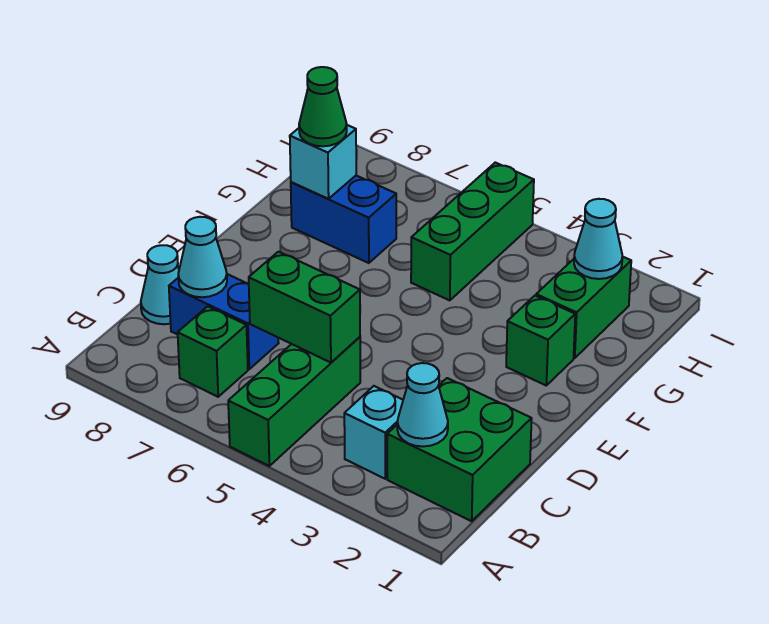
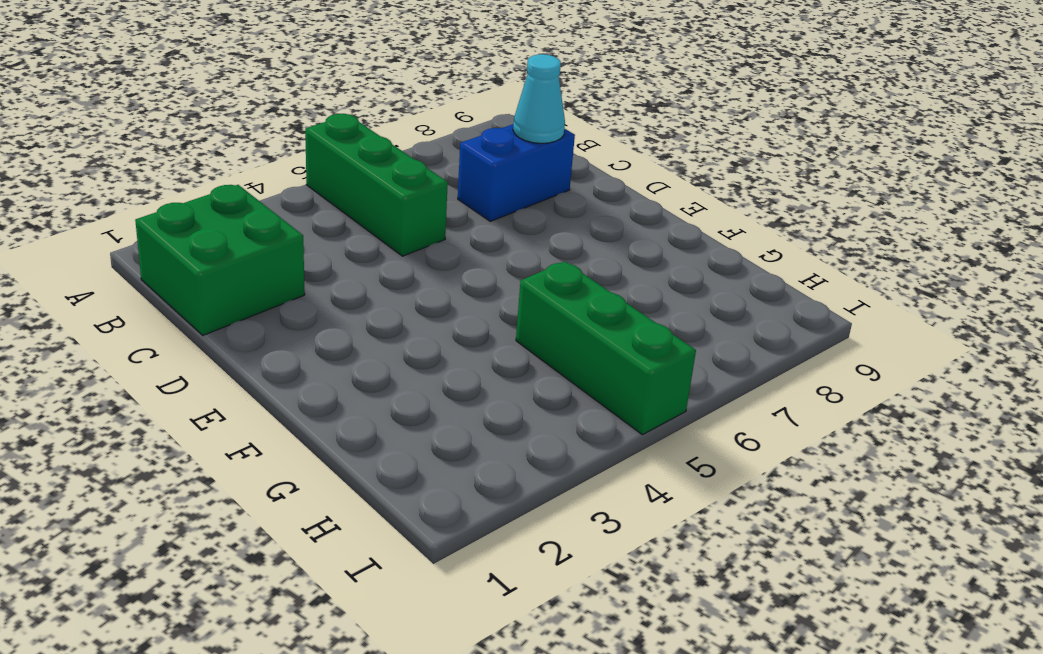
none -> cyan brick B3 level 1
none -> green brick B7 level 1
none -> cyan cone C9 level 1

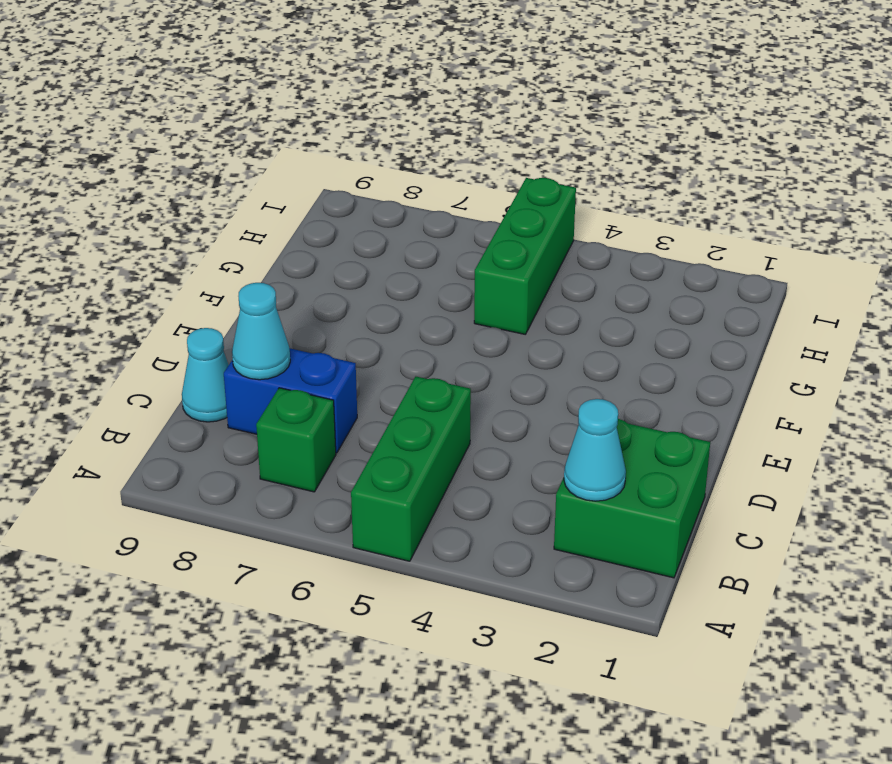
none -> cyan brick B3 level 1
none -> green brick F2 level 1
none -> green brick G2:H2 level 1

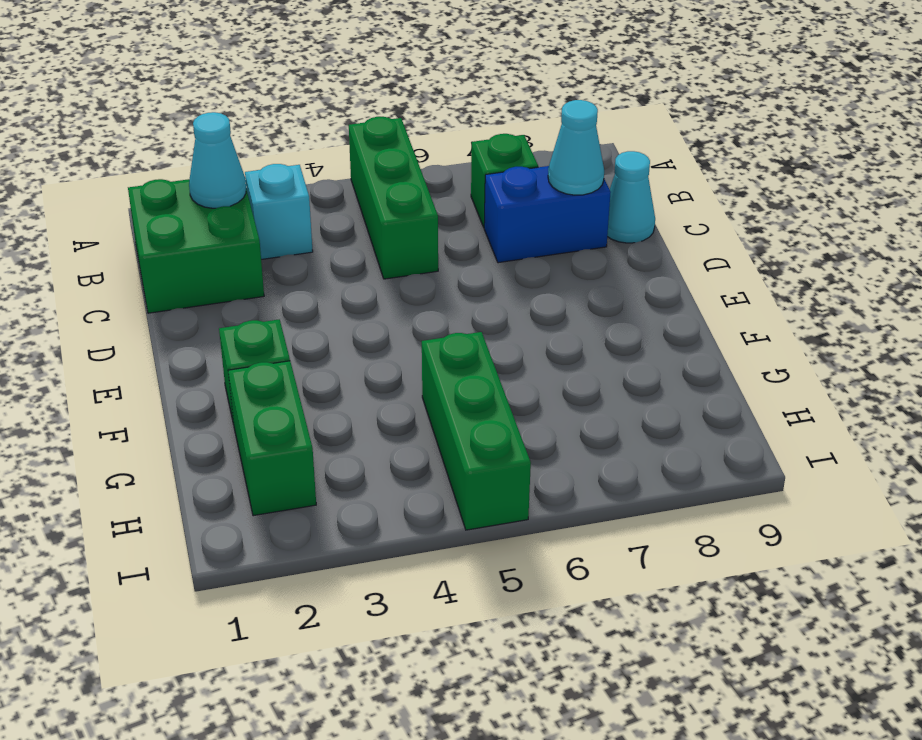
none -> blue brick G7:G8 level 1
none -> green brick C5:C6 level 2
none -> cyan brick G8 level 2

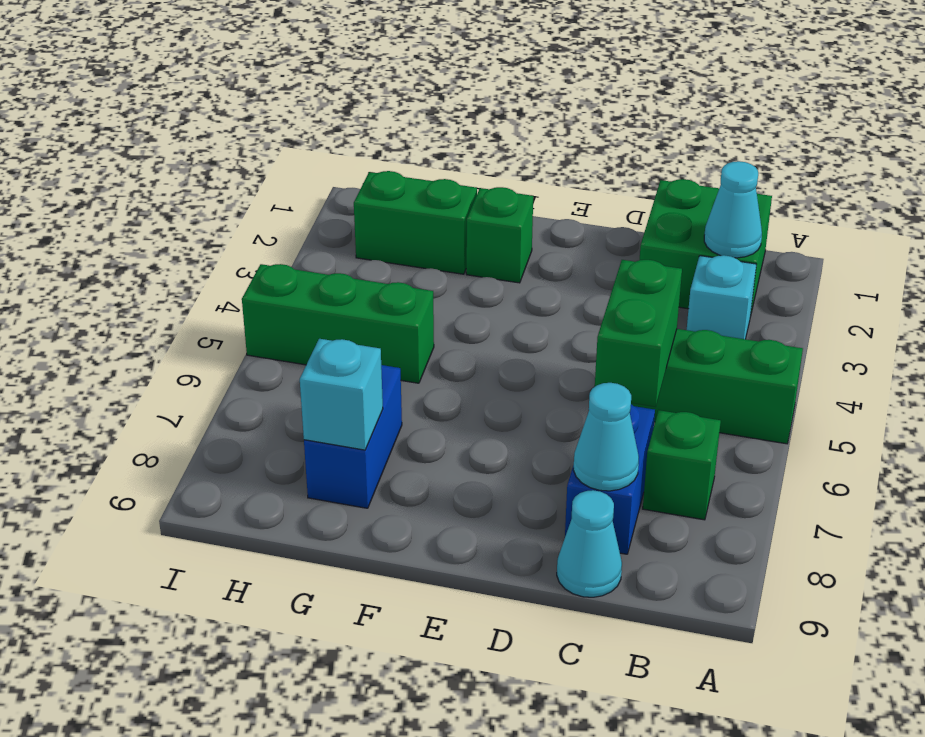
none -> cyan cone H2 level 2
none -> green cone G8 level 3

